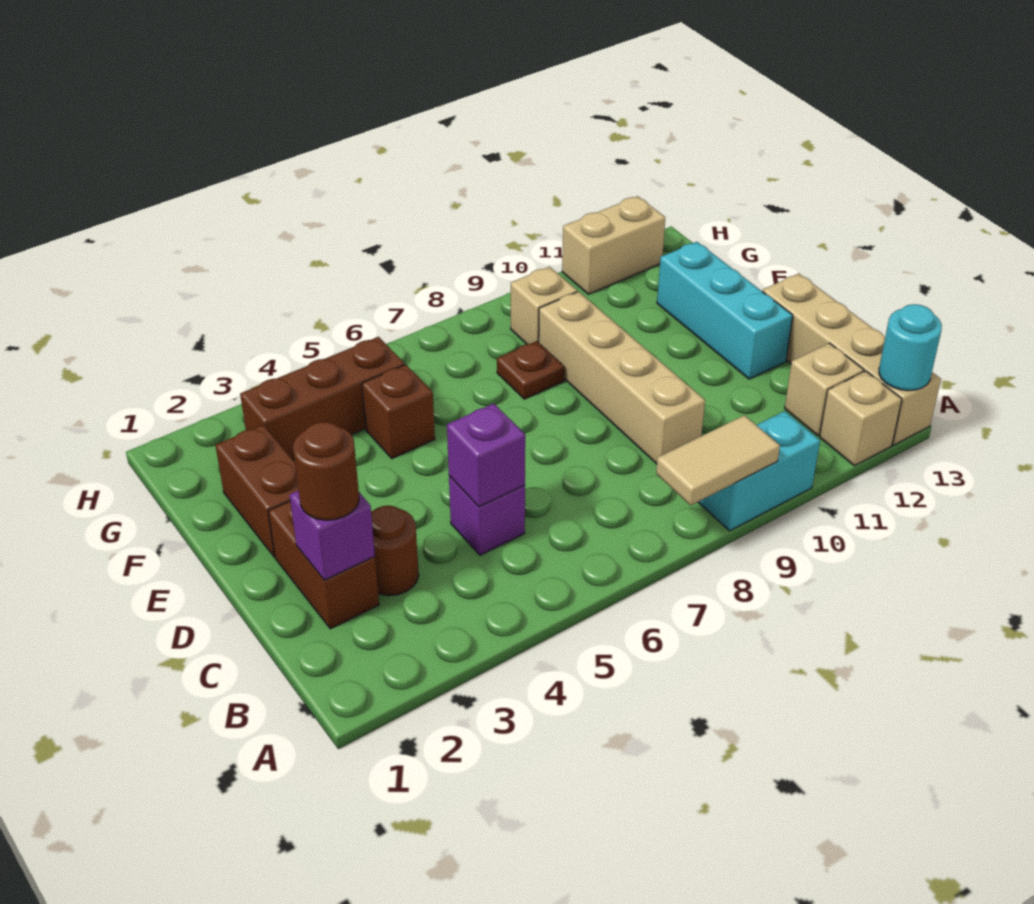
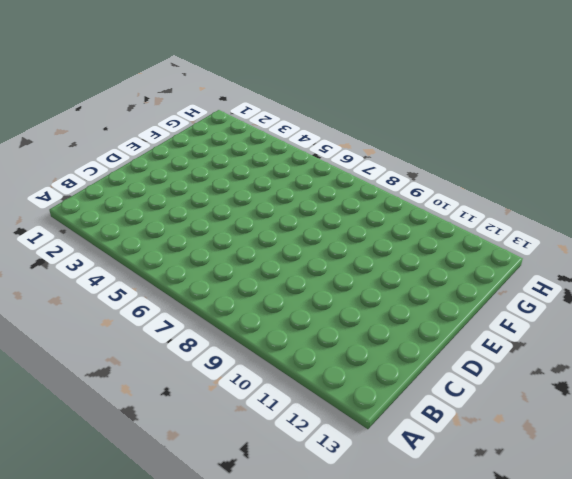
none -> cyan brick A9:A10 level 1
none -> tan brick A12 level 1
none -> tan brick A13:D13 level 1

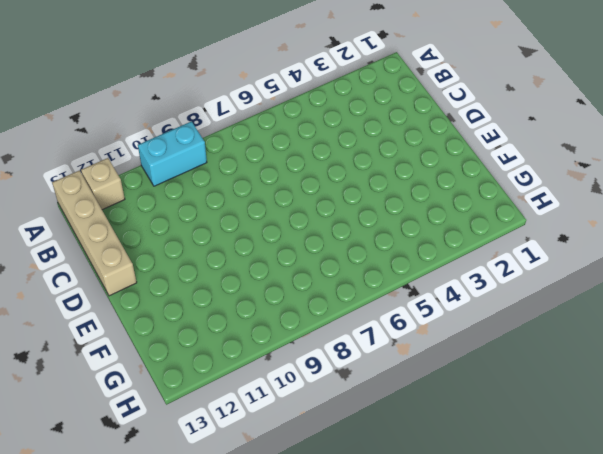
none -> tan brick B12 level 1
none -> brown brick C2:D2 level 1
none -> brown round brick C3 level 1

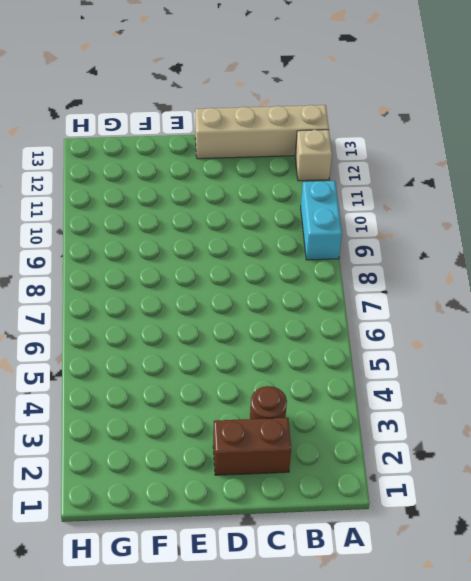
none -> tan brick B12 level 1
none -> purple brick C5 level 1
none -> tan brick C9:F9 level 1

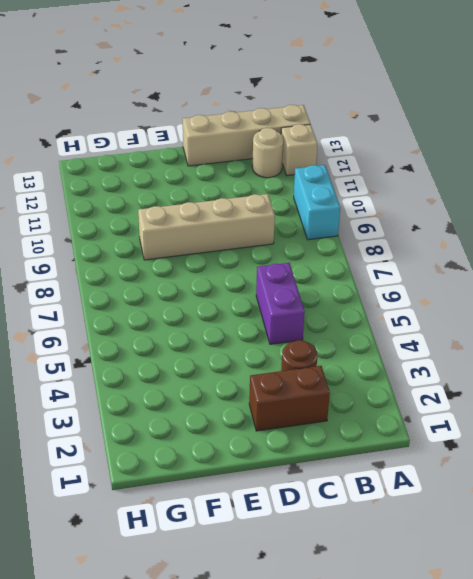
tan round brick B12 level 1 -> tan brick B12 level 1
purple brick C5:C6 level 1 -> purple brick C5 level 1
none -> cyan brick D12:F12 level 1
none -> brown brick E2:F2 level 1
none -> brown brick F5 level 1

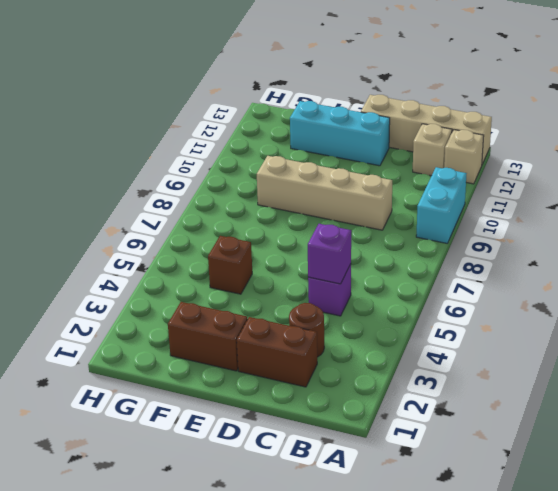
none -> brown plate F8 level 1
none -> brown brick G3:G5 level 1
none -> tan brick G9 level 1

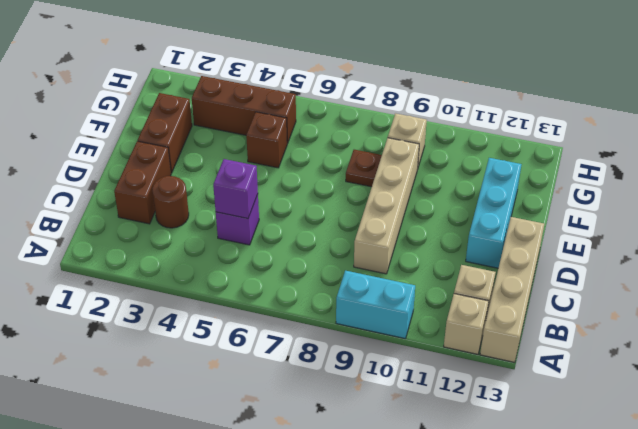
none -> tan brick H11:H12 level 1
none -> tan tile A8:A9 level 2
none -> cyan round brick A13 level 2

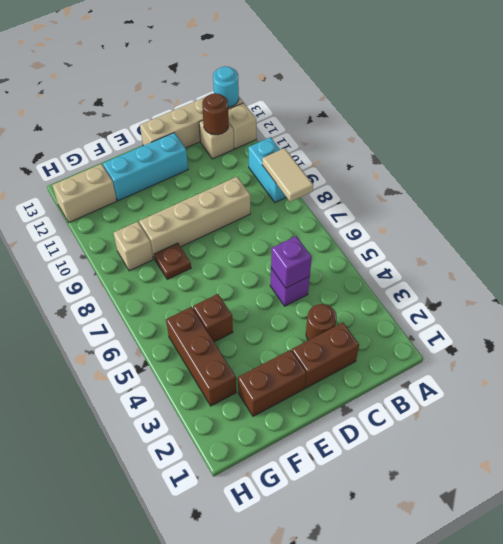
brown round brick B12 level 2 -> brown round brick C2 level 3
tan brick G12:H12 level 1 -> tan brick H11:H12 level 1
none -> purple brick C2 level 2

